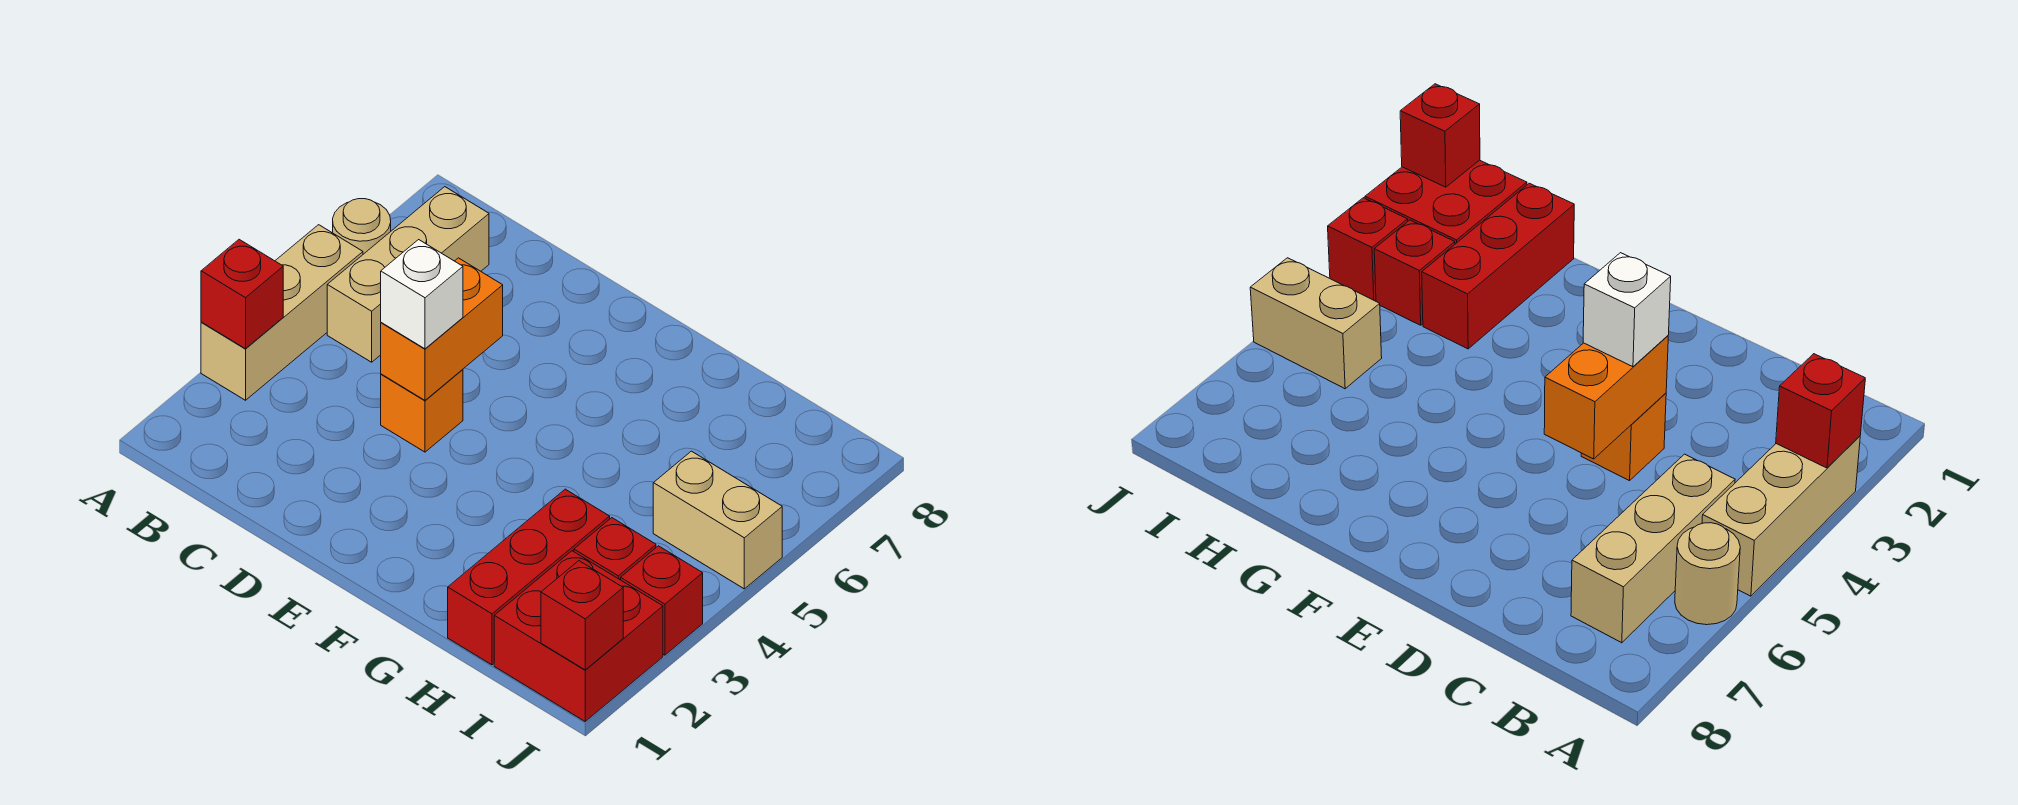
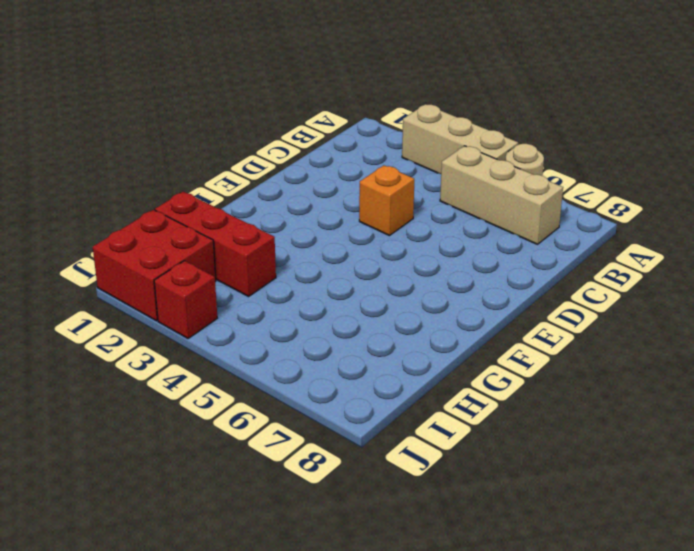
none -> red brick I3 level 1
none -> tan brick I5:J5 level 1
none -> red brick A3 level 2

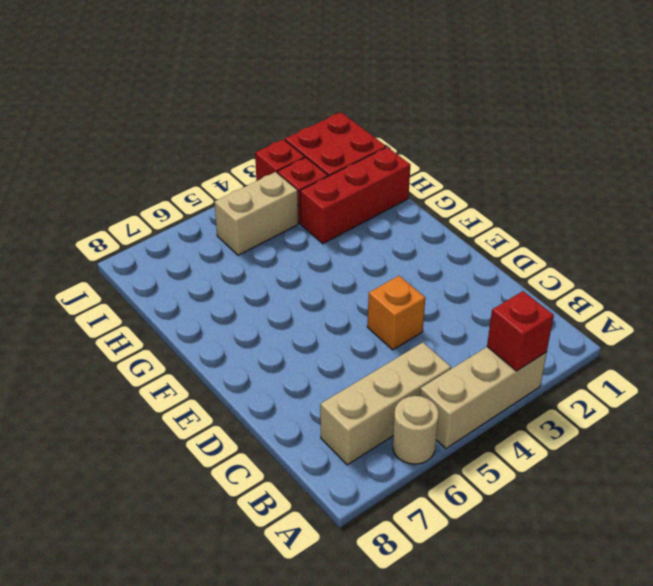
tan brick I4:I5 level 1 -> tan brick I5:J5 level 1
none -> orange brick D4:D5 level 2
none -> red brick J1 level 2
none -> white brick D4 level 3

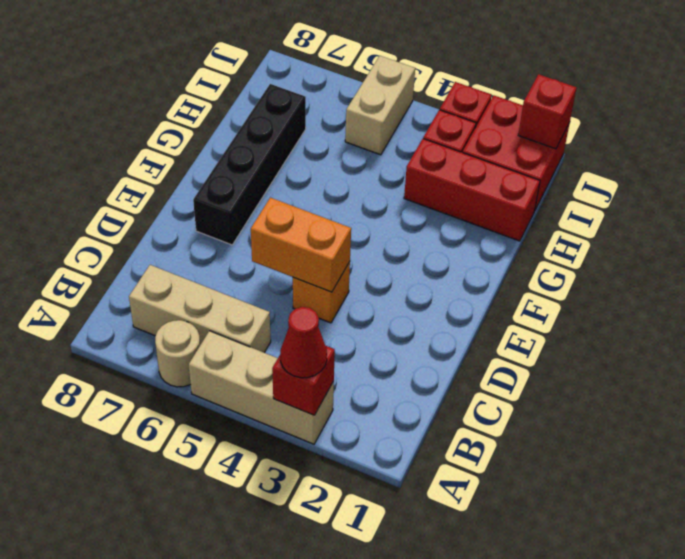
red cone A3 level 3 -> none
black brick E7:H7 level 1 -> none
none -> white brick D4 level 3

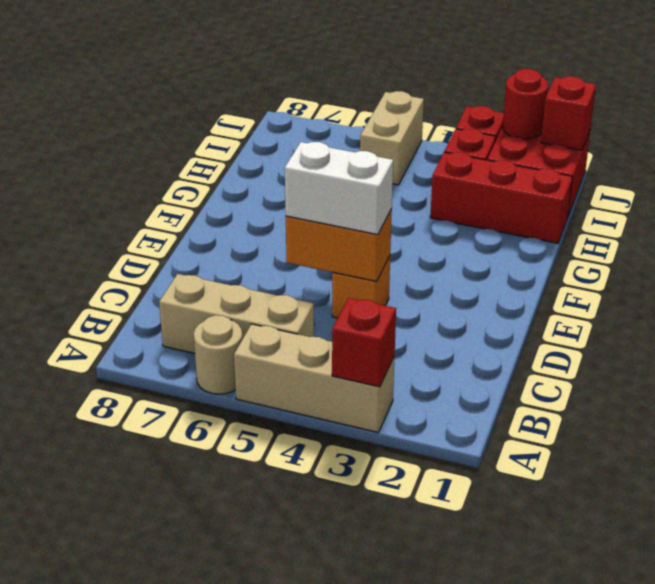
white brick D4:D5 level 3 -> white brick D4 level 3
red round brick J2 level 2 -> none

